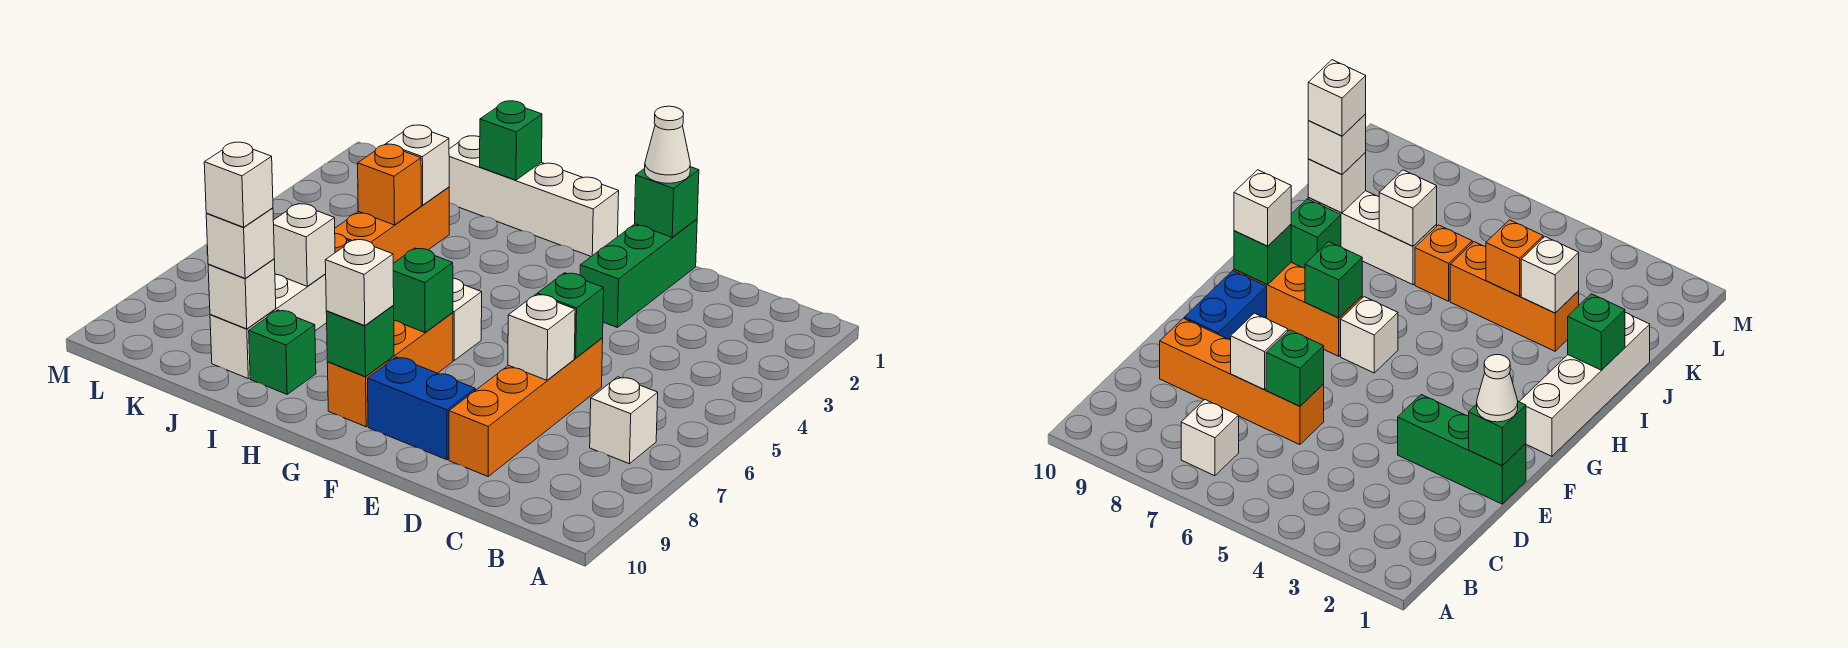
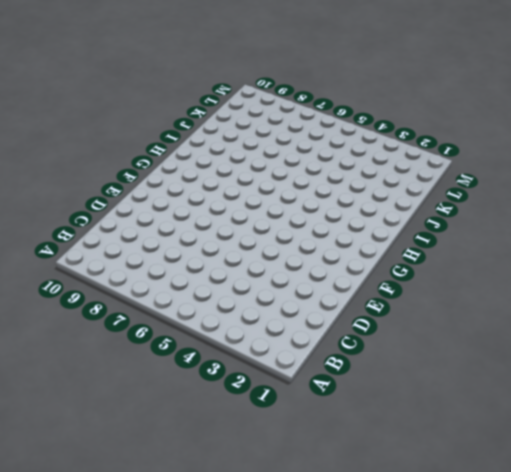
none -> white brick B7 level 1
none -> orange brick D6:D9 level 1
none -> green brick E1:E3 level 1

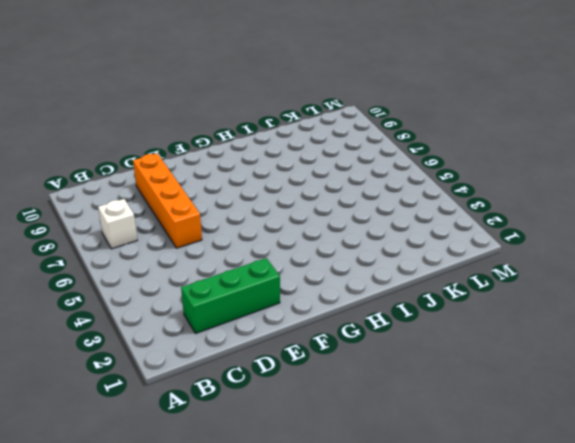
green brick C2:E2 level 1 -> green brick E1:E3 level 1
none -> blue brick E9:F9 level 1
none -> white brick G1:J1 level 1
none -> white brick G6 level 1

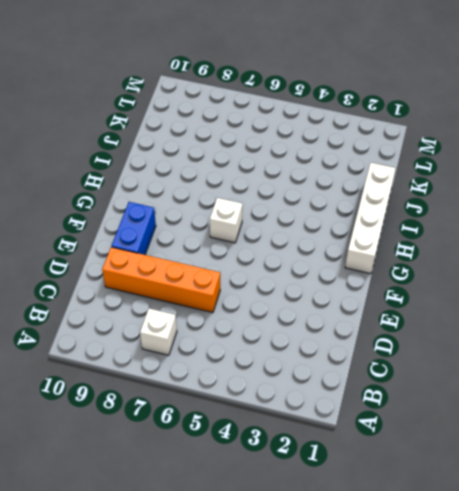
none -> green brick E1:E3 level 1
none -> orange brick G7:G9 level 1
none -> green brick I9 level 1

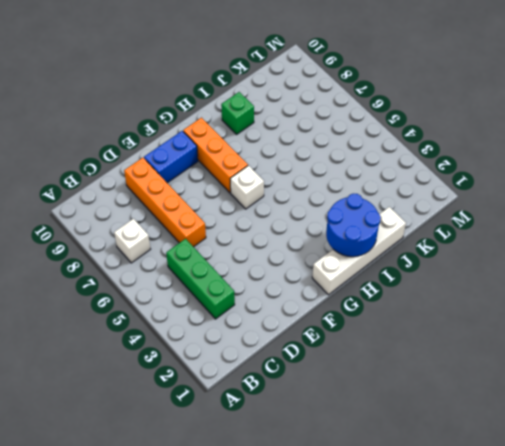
green brick C3:C5 level 1 -> green brick E1:E3 level 1
blue round brick H1:I2 level 2 -> green brick I1 level 2
none -> orange brick J3:J5 level 1
none -> orange brick J6 level 1
none -> white brick J7:J9 level 1

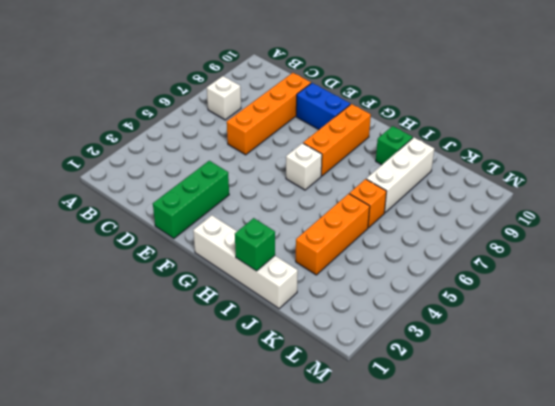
none -> green brick D6 level 2
none -> white brick D7 level 2
none -> green brick E1 level 2

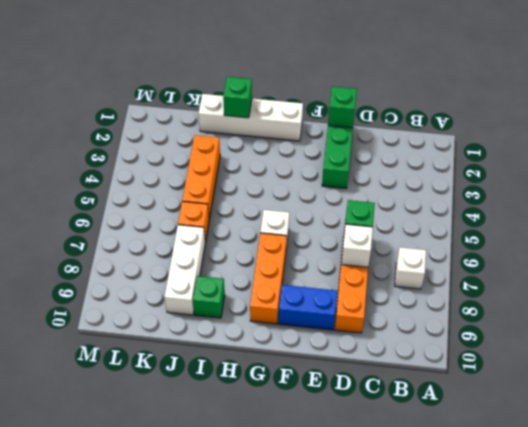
none -> green brick G7 level 2
none -> green brick G9 level 2
none -> white brick J3 level 2

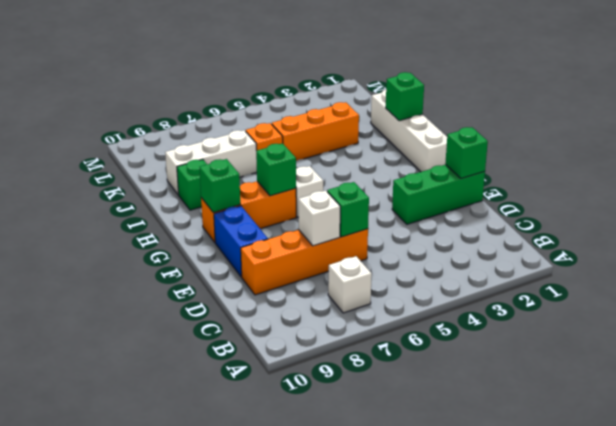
none -> white brick J3 level 2
none -> orange brick J4 level 2
none -> white brick J7 level 2

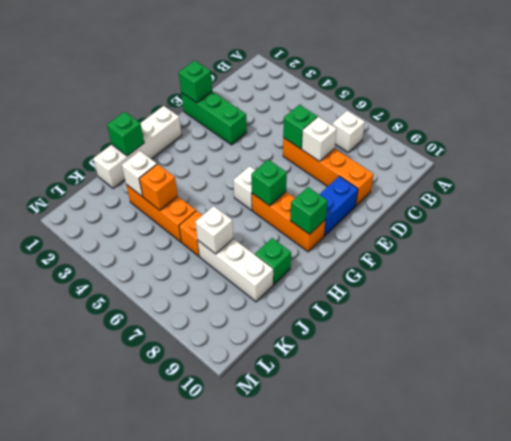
none -> white brick J9 level 2
none -> white cone E1 level 3
none -> white brick G9 level 3

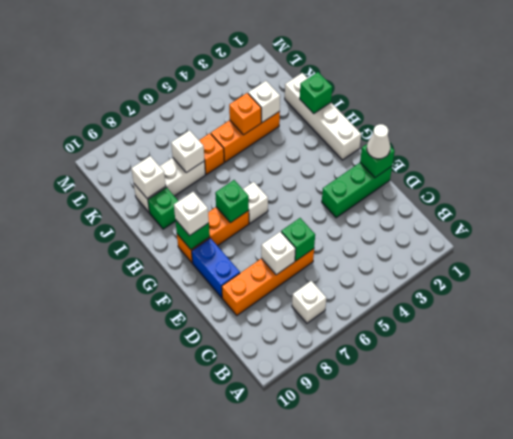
none -> white brick J9 level 3
none -> white brick J9 level 4

